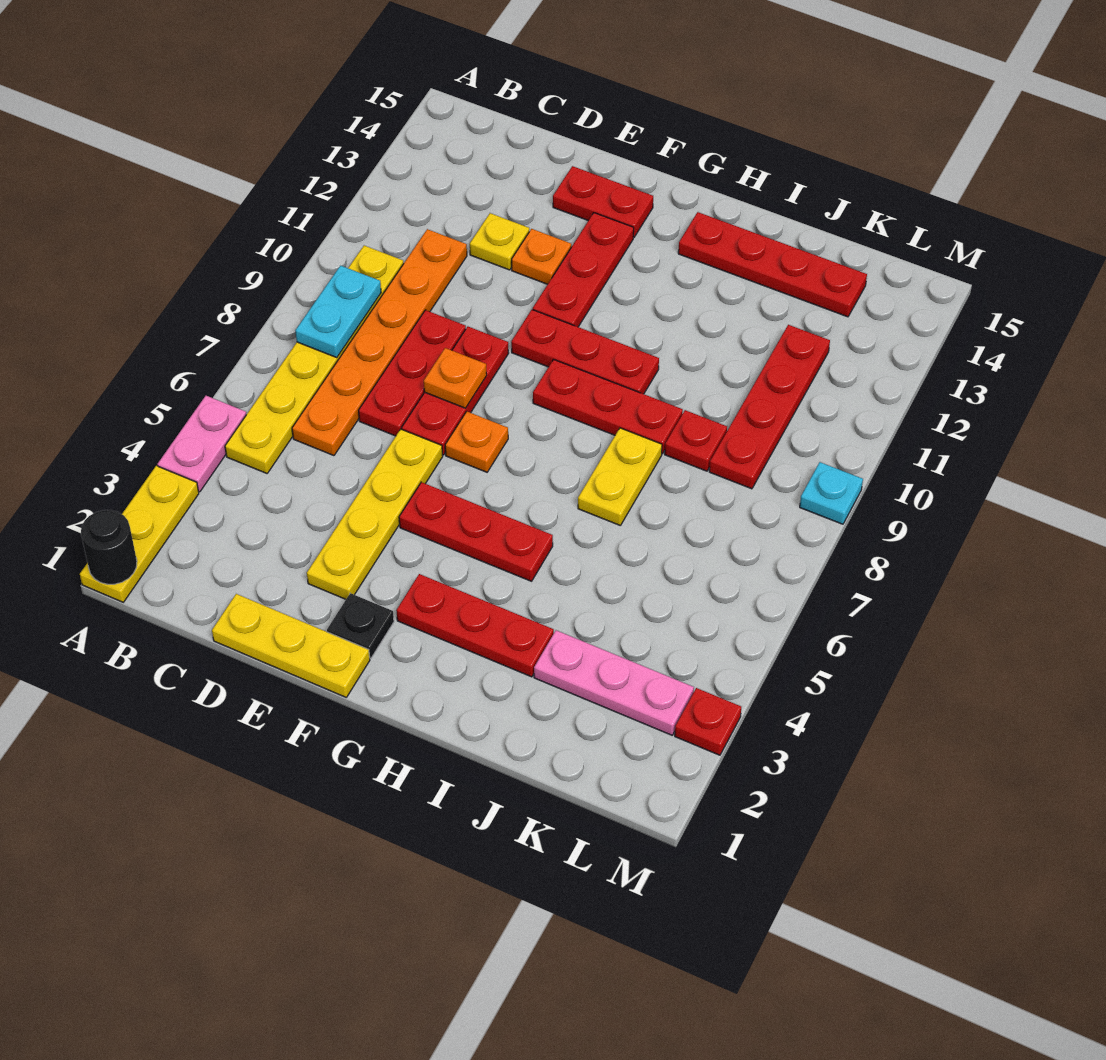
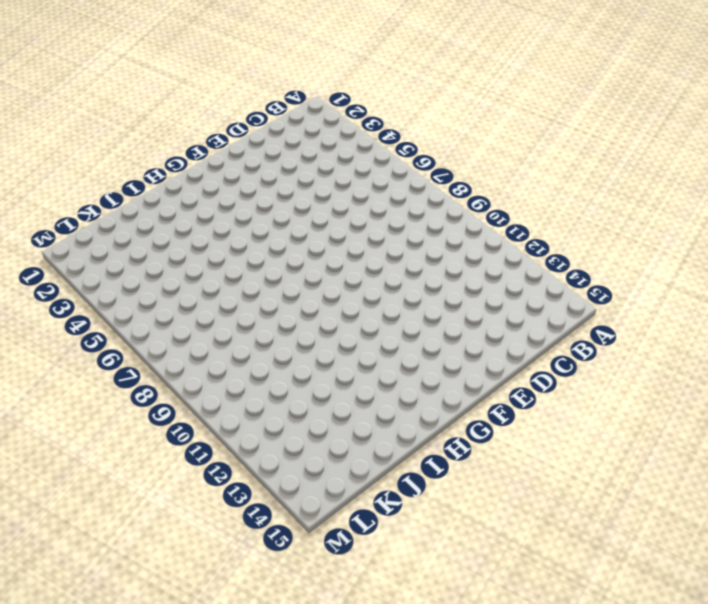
none -> yellow plate A1:A3 level 1
none -> pink plate A4:A5 level 1
none -> yellow plate B5:B10 level 1

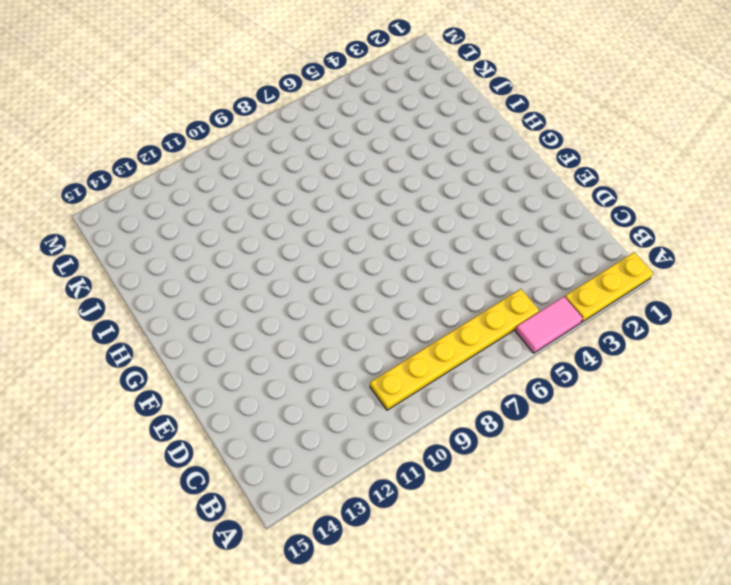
pink tile A4:A5 level 1 -> pink plate A4:A5 level 1
none -> orange plate C6:C11 level 1
none -> yellow plate D1:F1 level 1
none -> red plate D7:D9 level 1

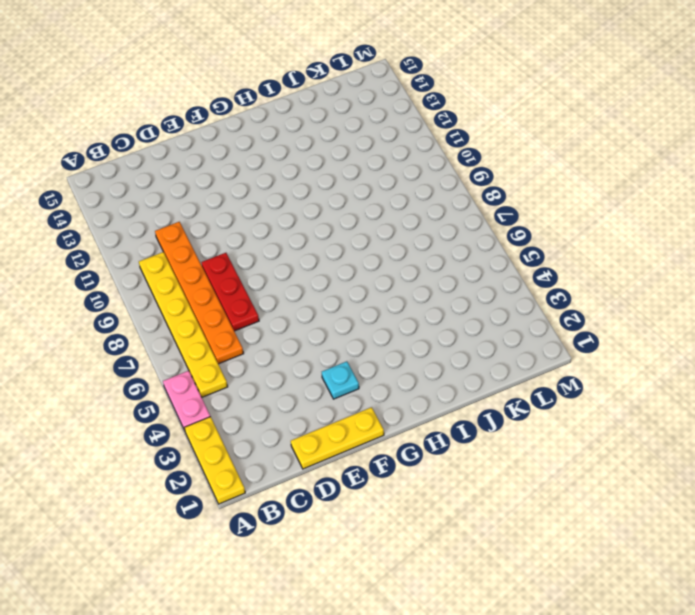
cyan plate F3 level 1 -> cyan plate M9 level 1
none -> yellow plate D12 level 1
none -> yellow plate E3:E6 level 1
none -> red plate E7:E9 level 1

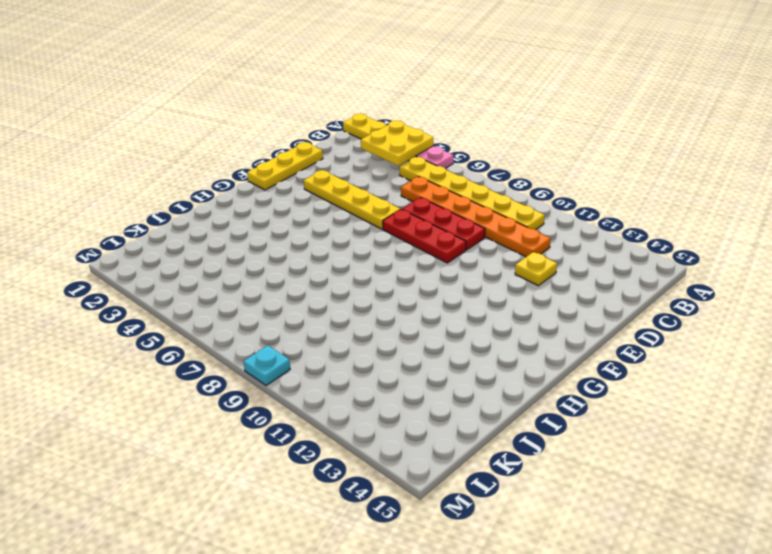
yellow plate A3:B4 level 2 -> none
none -> orange plate E12 level 1
none -> red plate E14:F14 level 1
none -> black plate F2 level 1

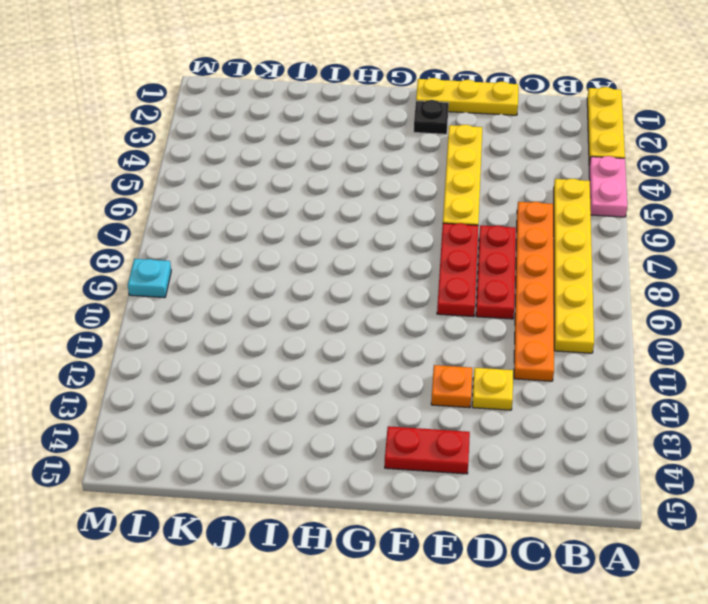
none -> red plate F5:H5 level 1
none -> orange plate F7 level 1
none -> red plate F10:H10 level 1

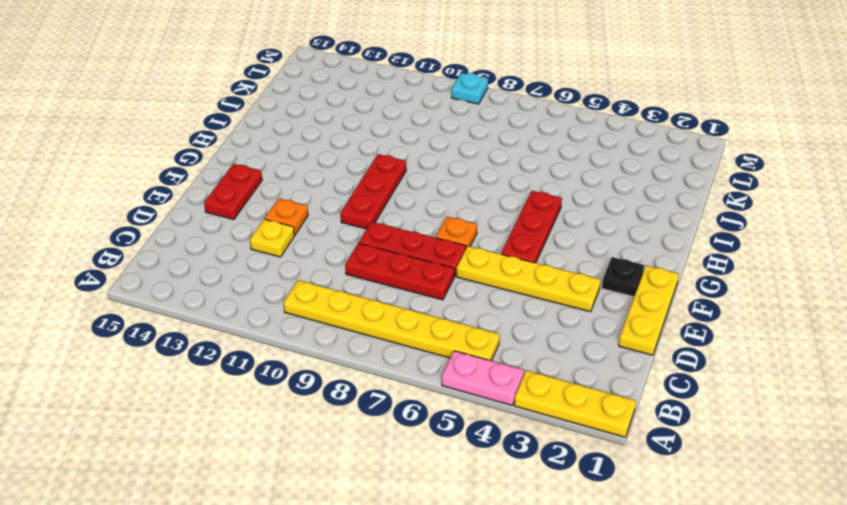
none -> orange plate C6:C11 level 1
none -> red plate F11:F13 level 1
none -> red plate G3:I3 level 1

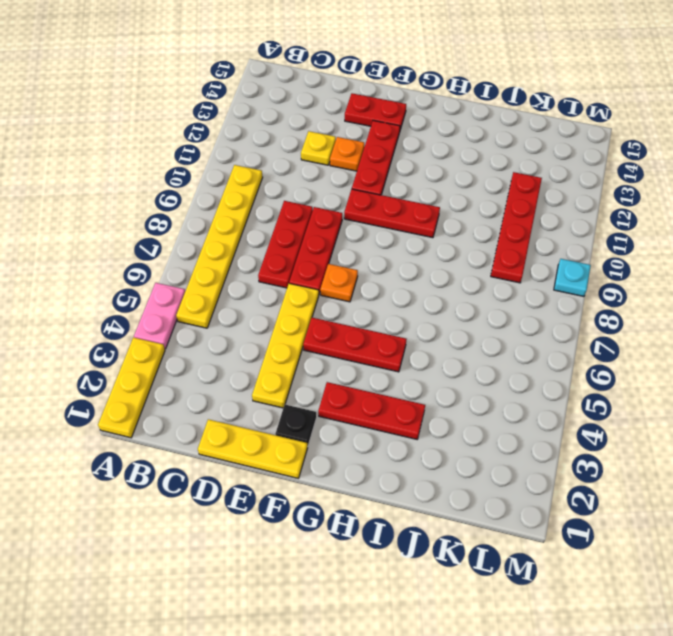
none -> orange plate C6:C11 level 1
none -> red plate G9:I9 level 1
none -> red plate H14:K14 level 1

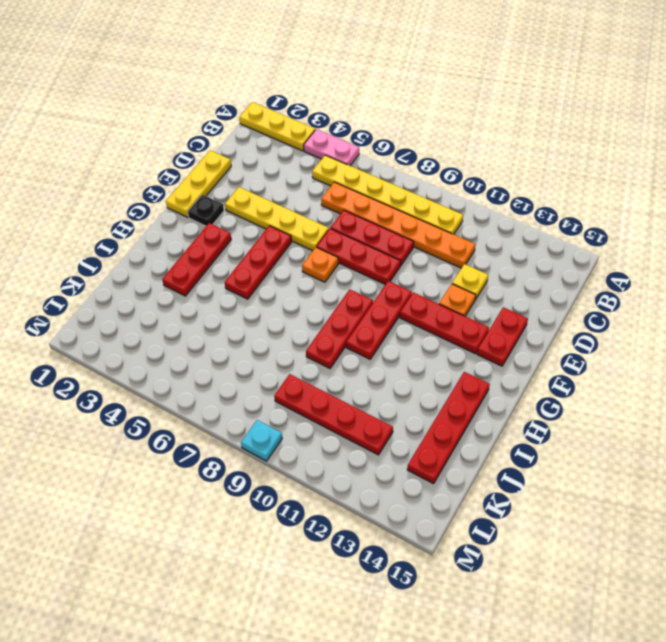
none -> yellow plate I7:I8 level 1
none -> pink plate J3:L3 level 1
none -> red plate J9 level 1

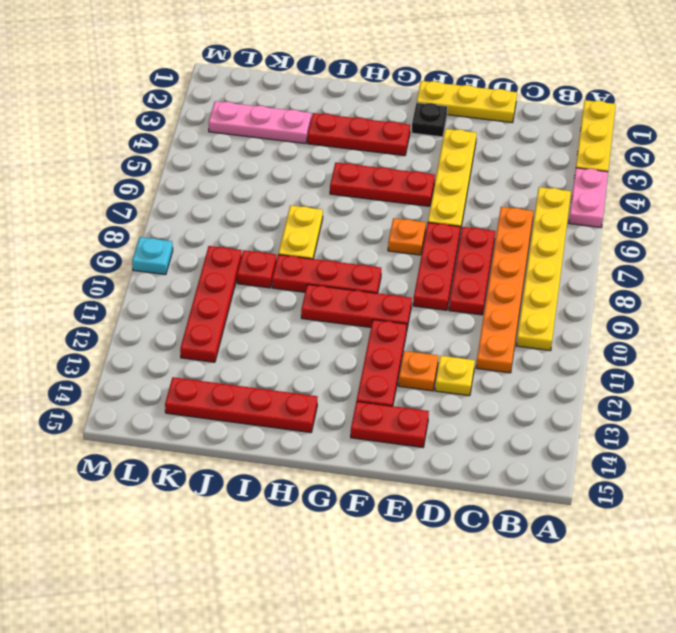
none -> red plate M3 level 1
none -> black round brick A1 level 2
none -> cyan plate B8:B9 level 2

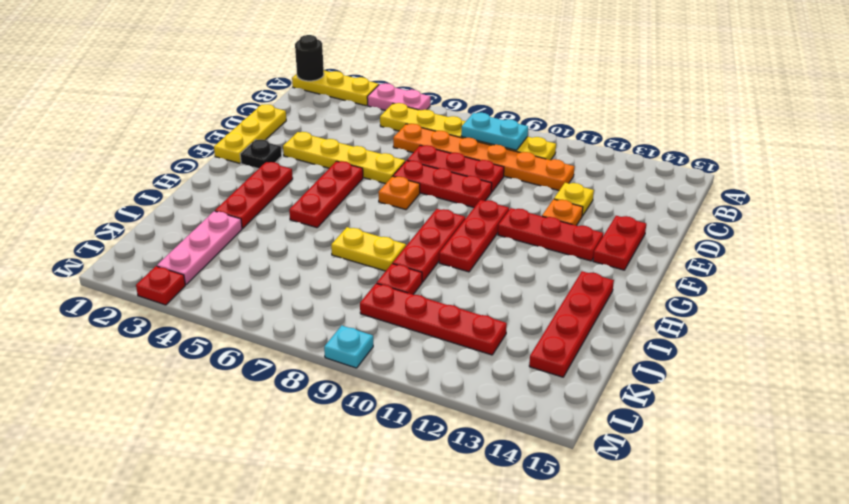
none -> orange plate E8 level 2

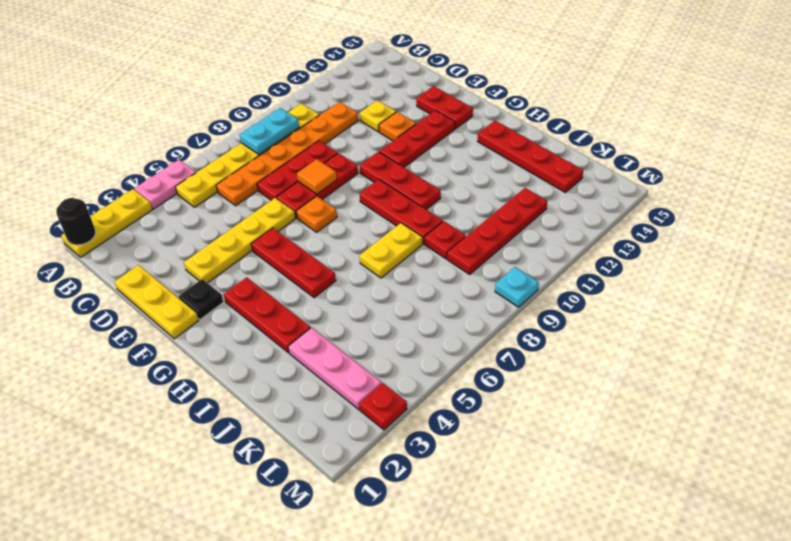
orange tile E8 level 2 -> orange plate E8 level 2

